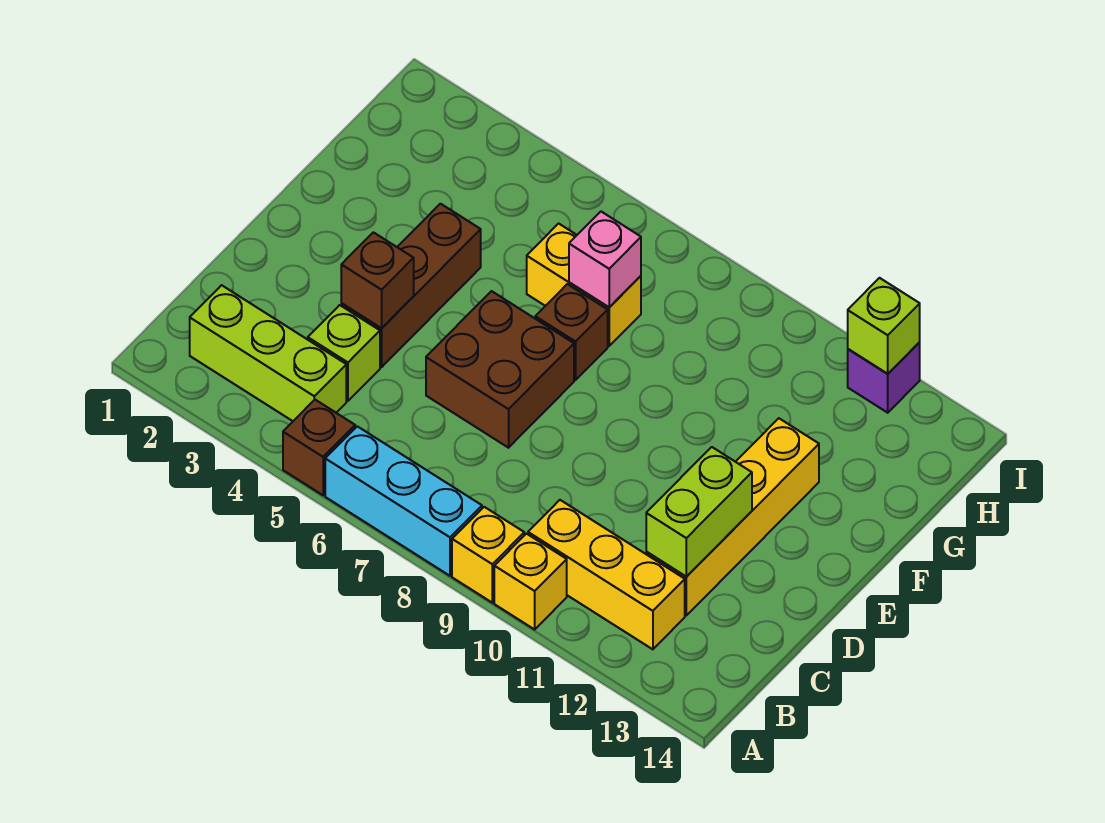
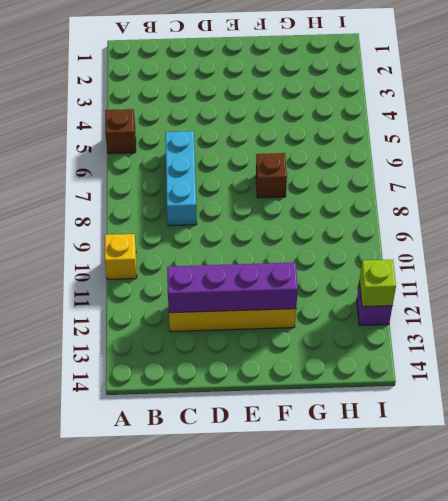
cyan brick C6:C8 level 1 -> cyan brick A6:A8 level 1
purple brick C12:F12 level 2 -> lime brick C12:D12 level 2
none -> yellow brick A9 level 1
none -> lime brick B2:B4 level 1
none -> yellow brick B10:B12 level 1

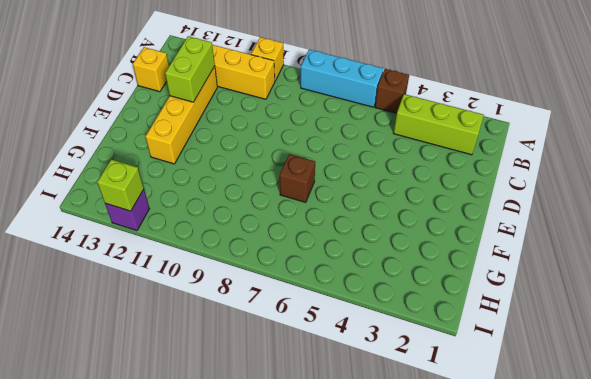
yellow brick C14 level 1 -> yellow brick A9 level 1
none -> lime brick C4 level 1
none -> brown brick D4:F4 level 1
none -> brown brick D6:E7 level 1

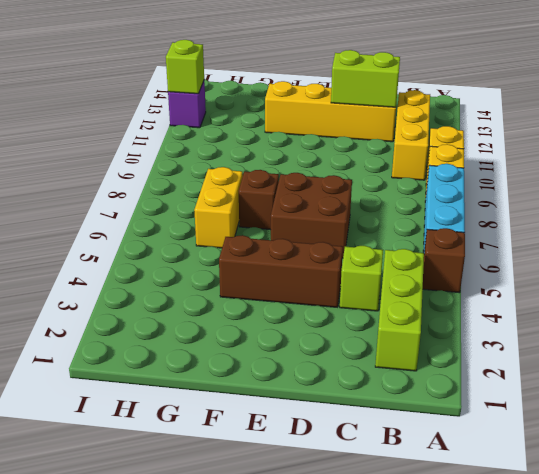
none -> brown brick D4 level 2
none -> pink brick G7 level 2

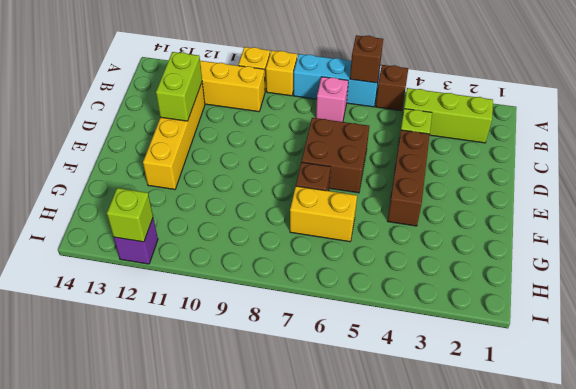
brown brick A6 level 2 -> brown brick D4 level 2
pink brick B7 level 1 -> pink brick G7 level 2

